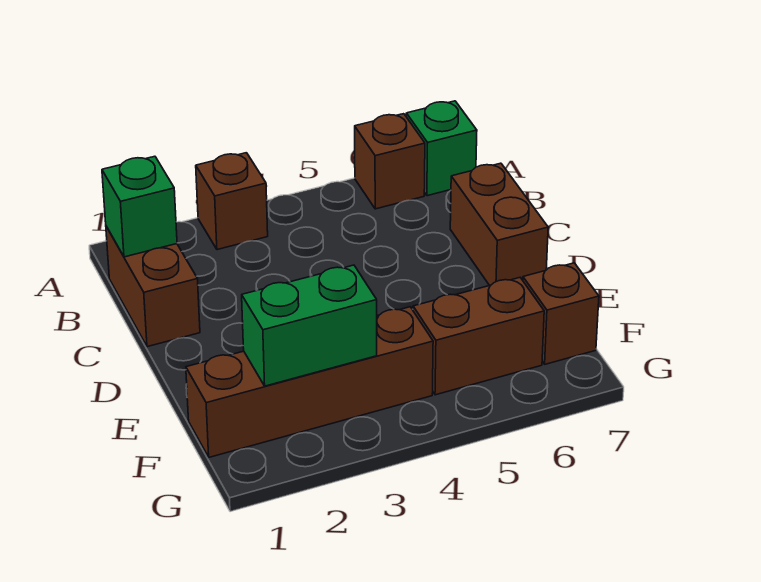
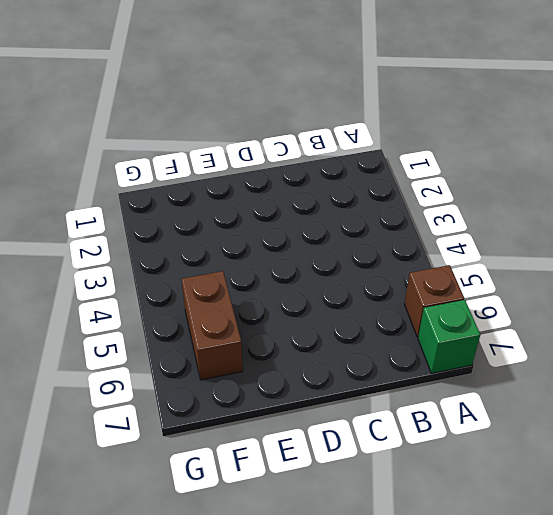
none -> brown brick A3 level 1
none -> brown brick B1:C1 level 1

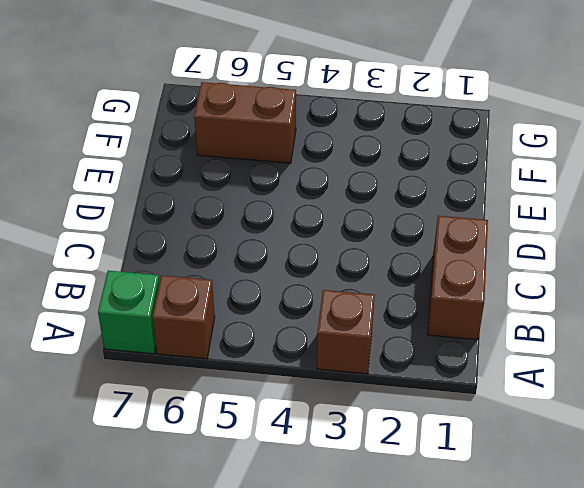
none -> brown brick C7:D7 level 1
none -> brown brick F1:F4 level 1

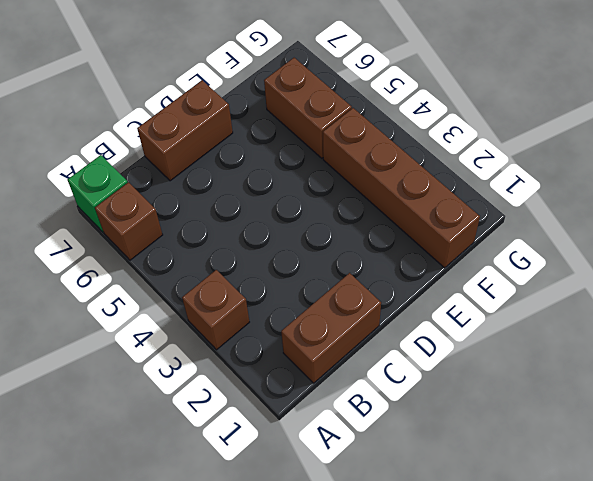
none -> brown brick F7 level 1
none -> green brick B1 level 2

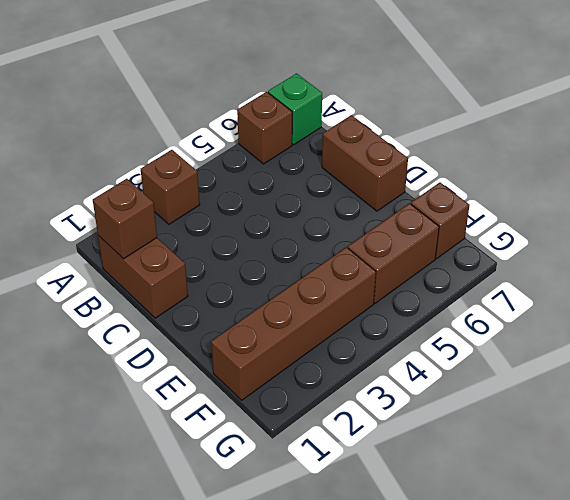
brown brick B1 level 2 -> green brick B1 level 2
none -> green brick F2:F3 level 2

